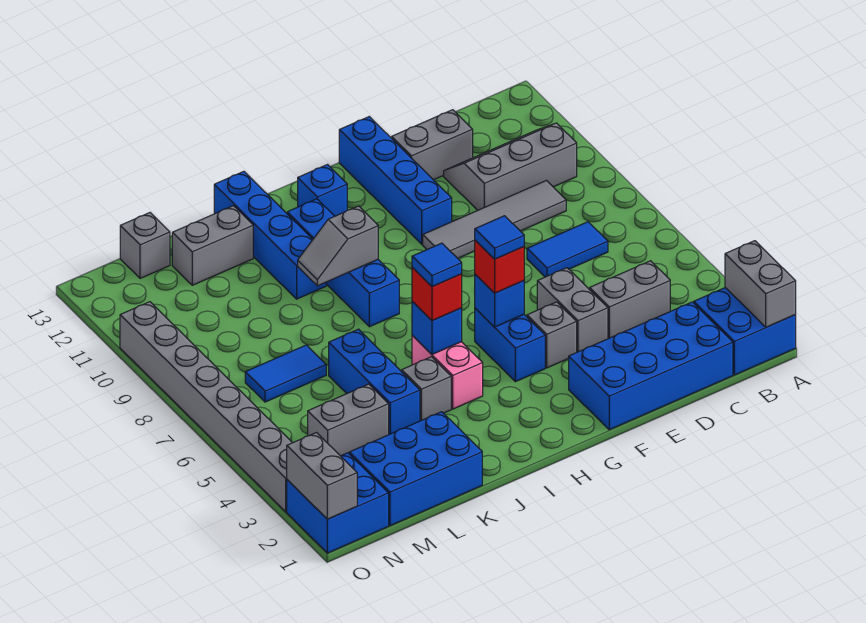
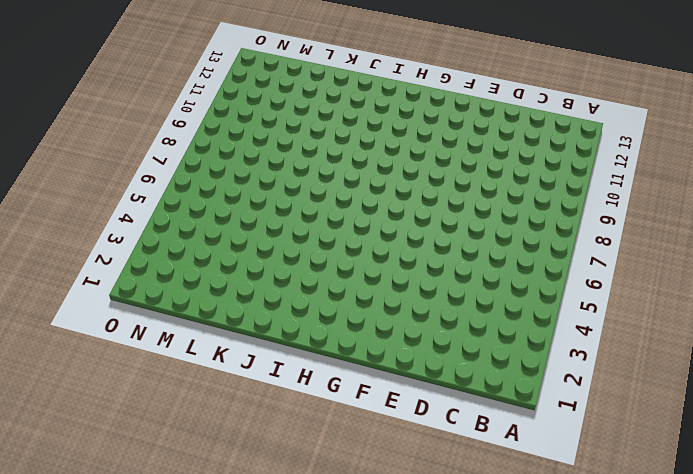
none -> blue brick A1:B2 level 1
none -> grey slope B10:D11 level 1 top 10
none -> blue brick C1:F2 level 1
none -> grey brick C4:D4 level 1

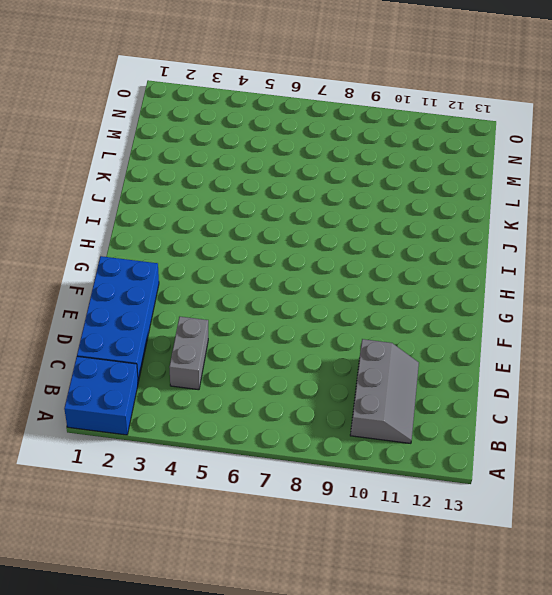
none -> blue tile C7:D7 level 1
none -> grey tile C9:F9 level 1
none -> grey brick D12:E12 level 1
none -> grey brick E4:E5 level 1

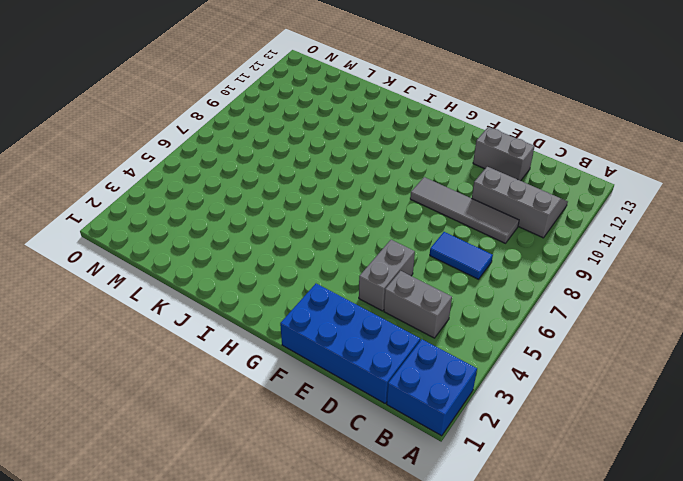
none -> grey brick F4 level 1
none -> blue brick F10:F13 level 1
none -> blue brick G4:G5 level 1
none -> blue brick H12 level 1

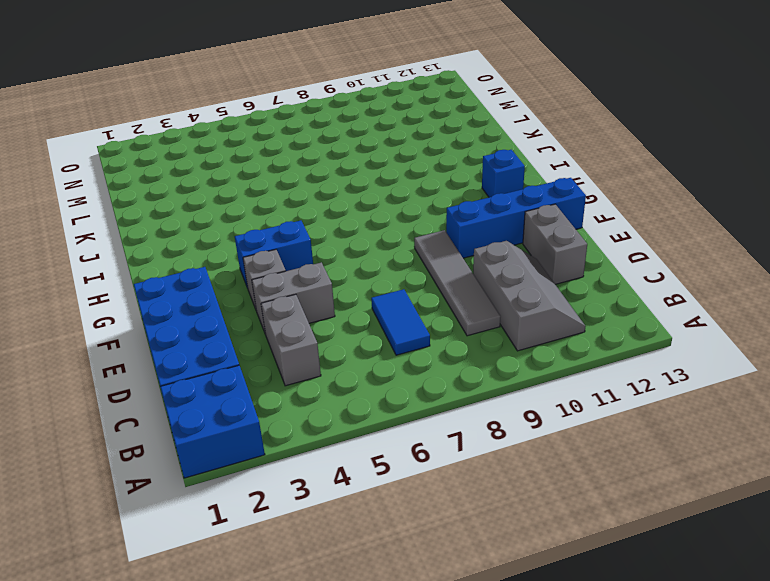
none -> pink brick I4:I5 level 1
none -> blue brick I8:I11 level 1
none -> grey brick J4 level 1
none -> blue brick J10:J13 level 1

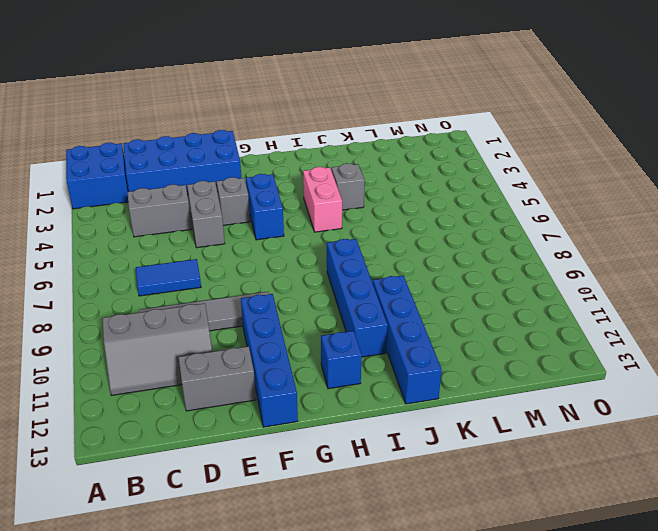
none -> blue brick K1:M2 level 1
none -> blue brick K4:K6 level 1
none -> grey brick K12:L12 level 1
none -> grey brick L4:M4 level 1

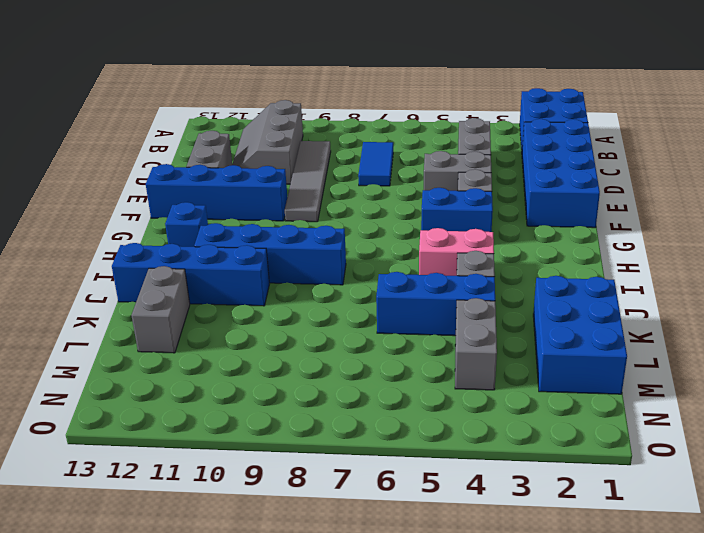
none -> blue tile L7:M7 level 1
none -> grey brick M13 level 1
none -> blue brick N1:O2 level 1
none -> grey brick O3:O10 level 1

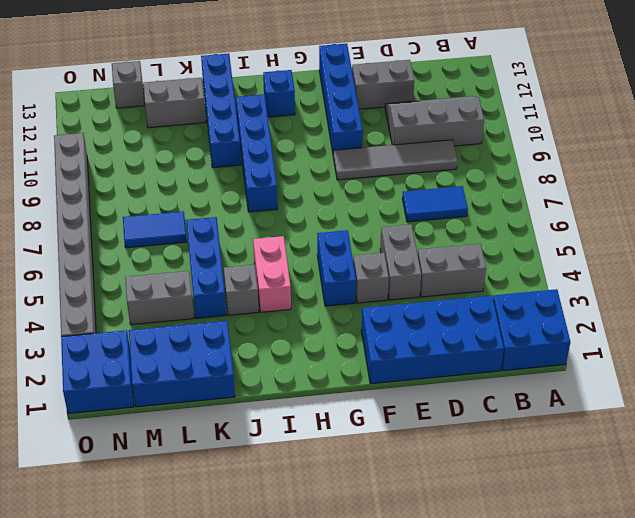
none -> grey brick A1:A2 level 2
none -> blue brick G5 level 2
none -> blue brick I5 level 2
none -> grey slope I9:J9 level 2 top I

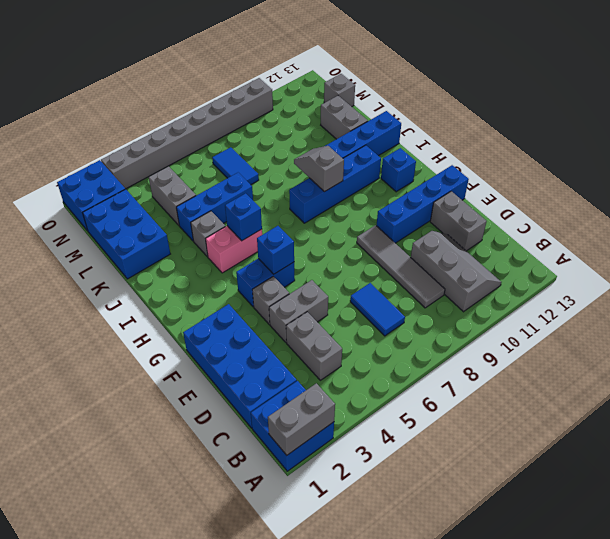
none -> grey brick O1:O2 level 2
none -> red brick G5 level 3
none -> red brick I5 level 3
none -> blue tile G5 level 4

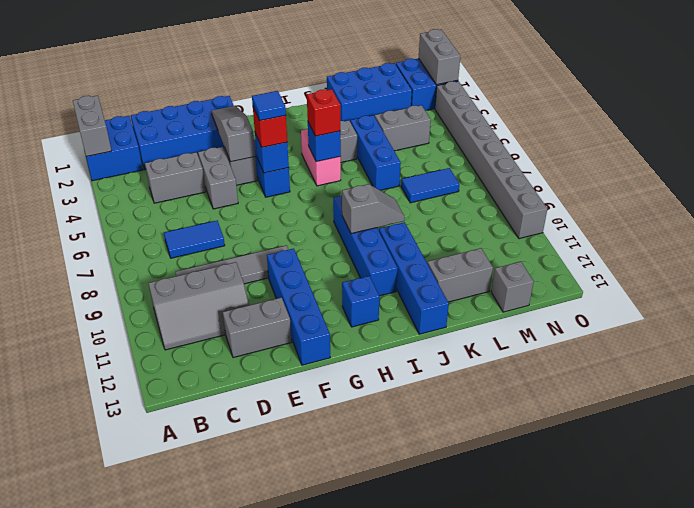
grey slope F2:F4 level 2 top 4 -> none
none -> blue tile I5 level 4

